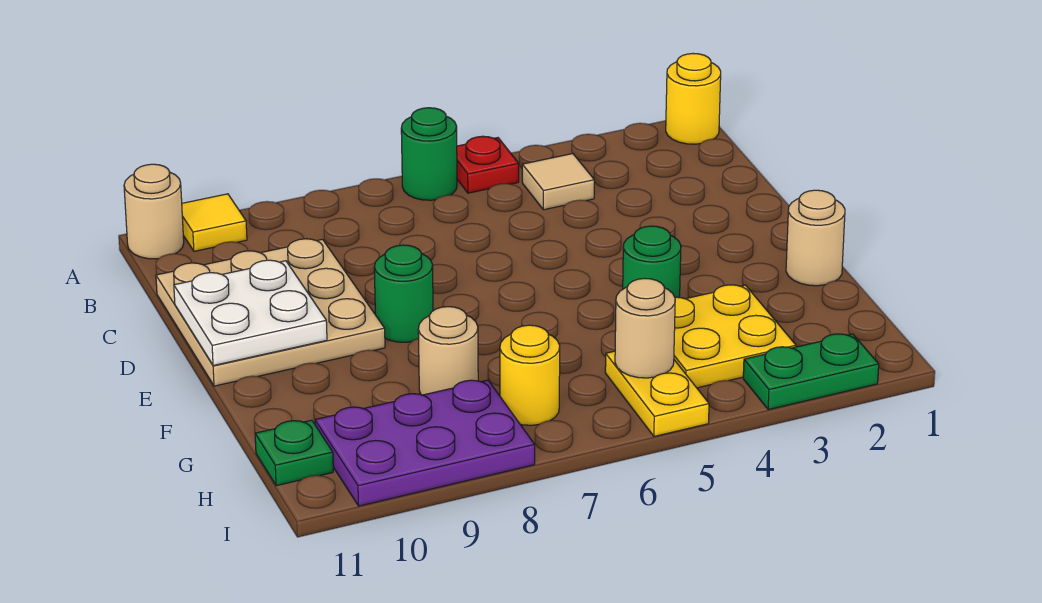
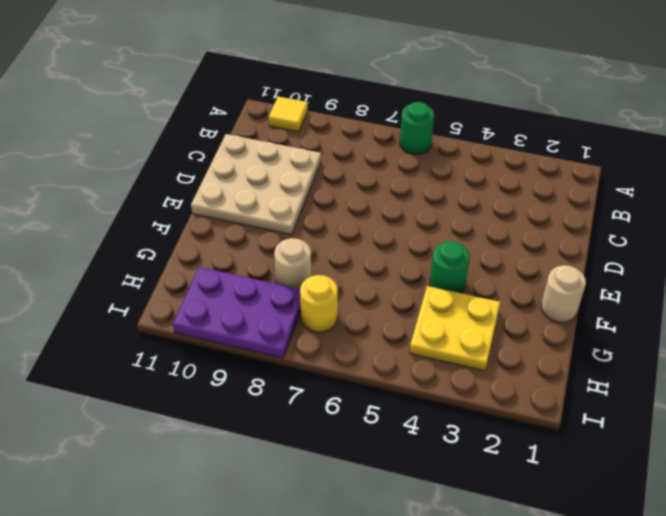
none -> yellow round brick A1 level 1
none -> red plate A5 level 1
none -> tan round brick A11 level 1

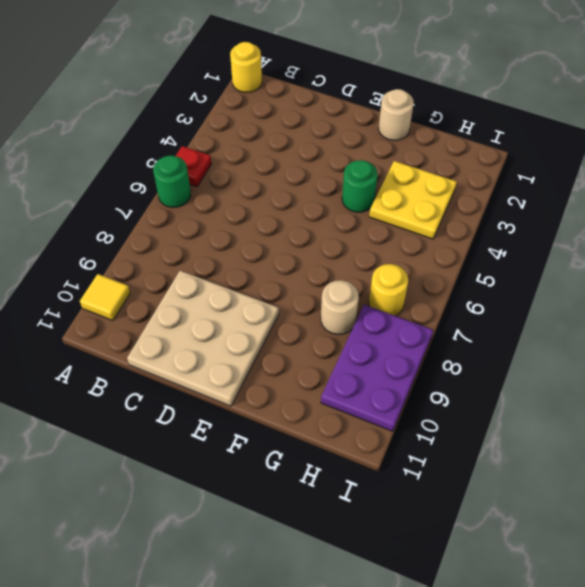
none -> tan round brick A11 level 1
none -> tan tile B4 level 1
none -> green round brick E8 level 1

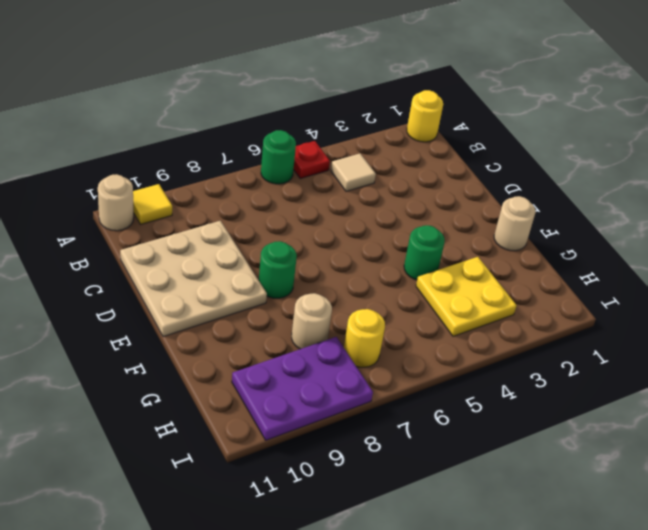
none -> yellow plate H5:I5 level 1
none -> green plate H11 level 1
none -> green plate I2:I3 level 1

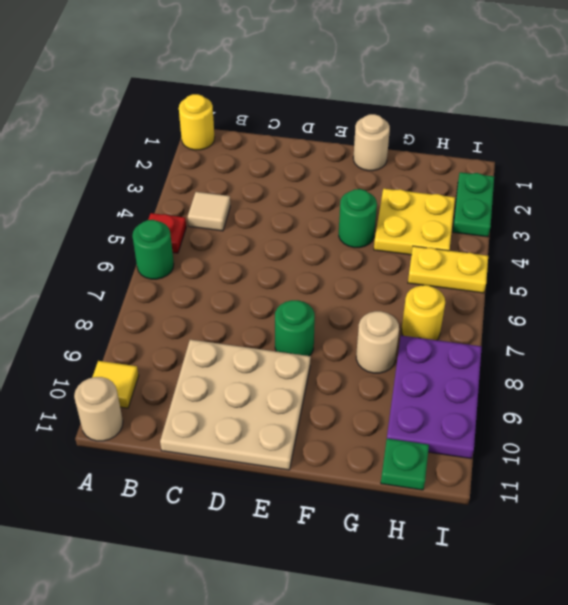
none -> white plate D10:E11 level 2
none -> tan round brick H5 level 2

